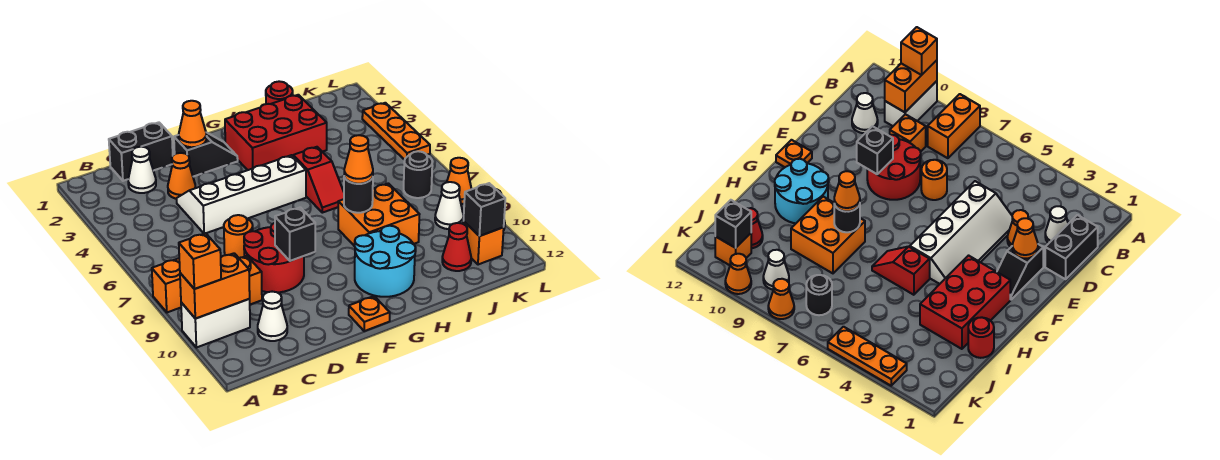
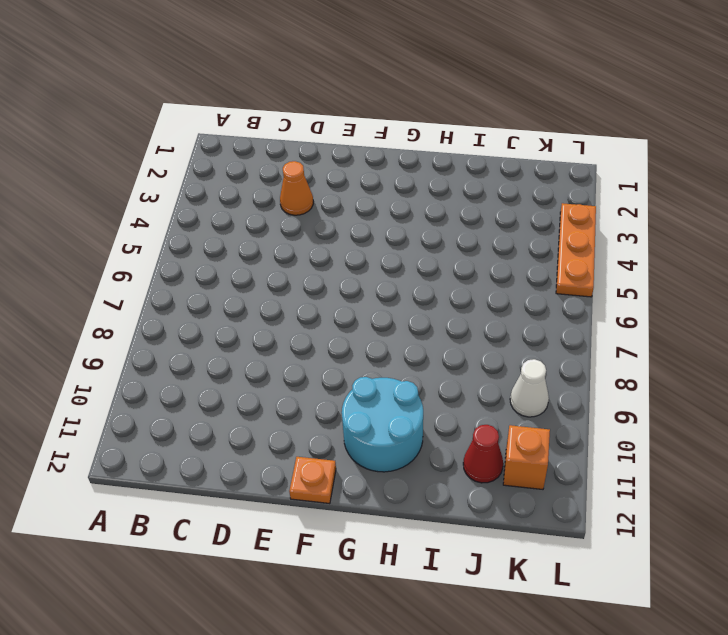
none -> orange brick A8:B8 level 1
none -> white brick A10:B10 level 1
none -> black brick C1:D1 level 1
none -> white cone C2 level 1

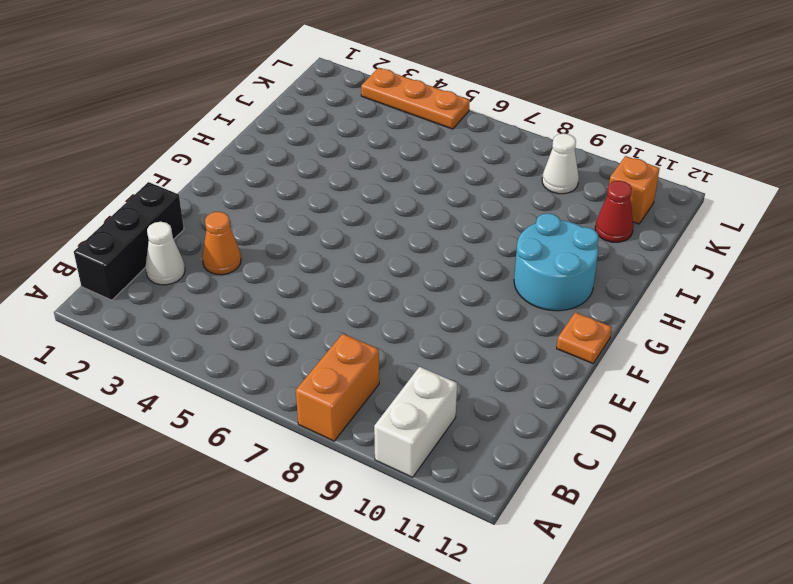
black brick B1:D1 level 1 -> black brick C1:D1 level 1
none -> orange brick C9 level 1
none -> white cone C11 level 1
none -> white slope D4:G5 level 1 top 5
none -> orange round brick D7 level 1

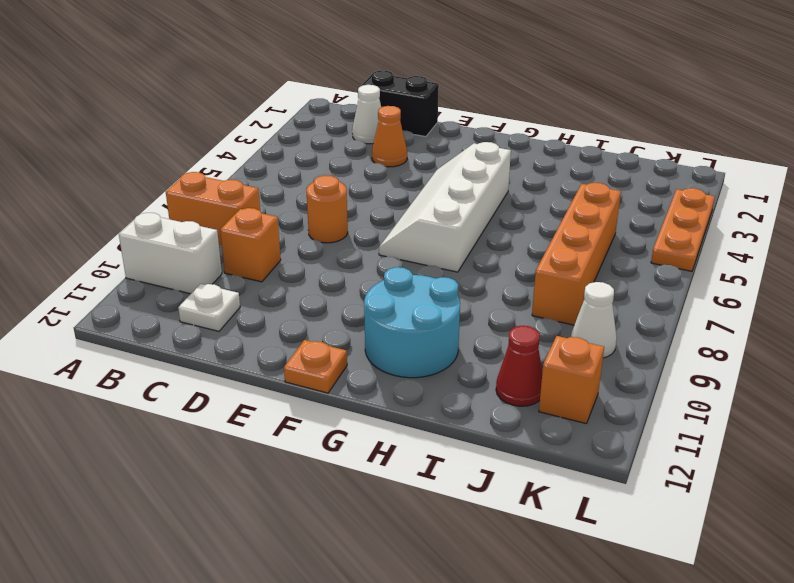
white plate C11 level 1 -> white cone C11 level 1
white slope F4:G7 level 1 top G -> white slope D4:G5 level 1 top 5
orange brick J5:J8 level 1 -> none
none -> red round brick D8:E9 level 1
none -> black slope E2:F2 level 1 top E
none -> red brick G2:I3 level 1
none -> red slope H5:H6 level 1 top 5

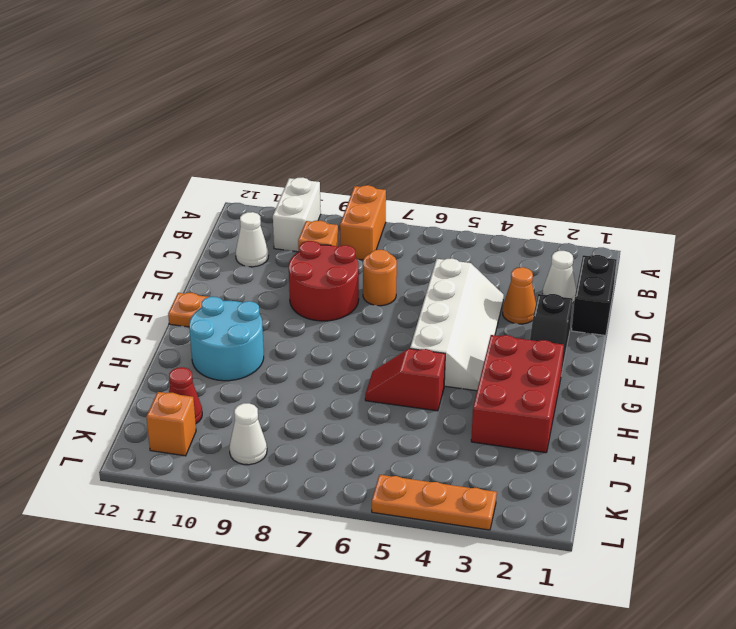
none -> orange brick H8:I9 level 1
none -> red round brick I1 level 1
none -> black round brick K7 level 1
none -> orange cone L8 level 1

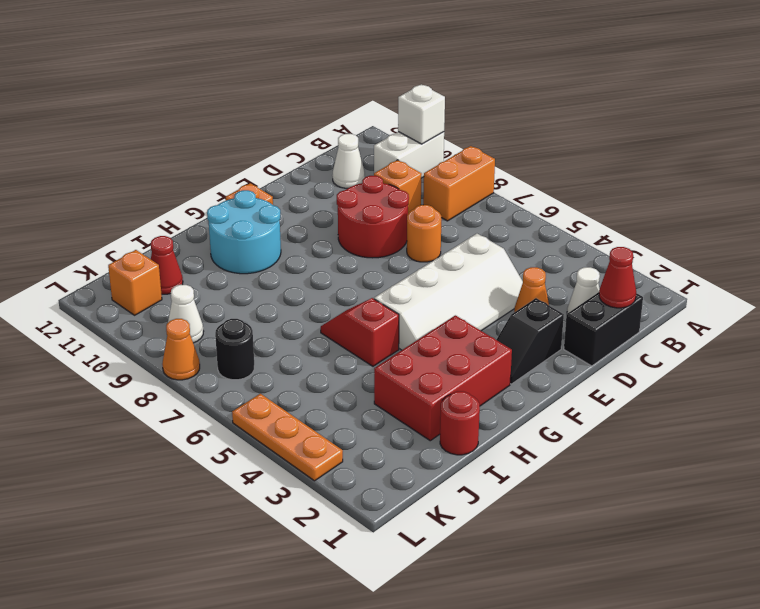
white brick A10 level 2 -> orange brick A10:B10 level 2
red cone C1 level 2 -> none
none -> orange brick H8:I9 level 1
none -> orange cone L10 level 1
none -> orange cone E2 level 2
none -> black brick E9 level 2

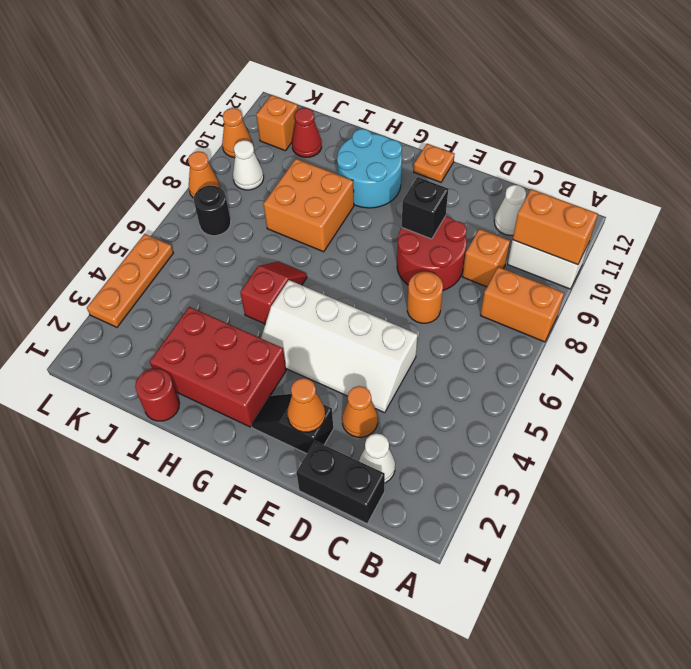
none -> black round brick H8 level 2
none -> black brick K11 level 2
none -> orange brick A10 level 3
none -> orange cone H8 level 3

